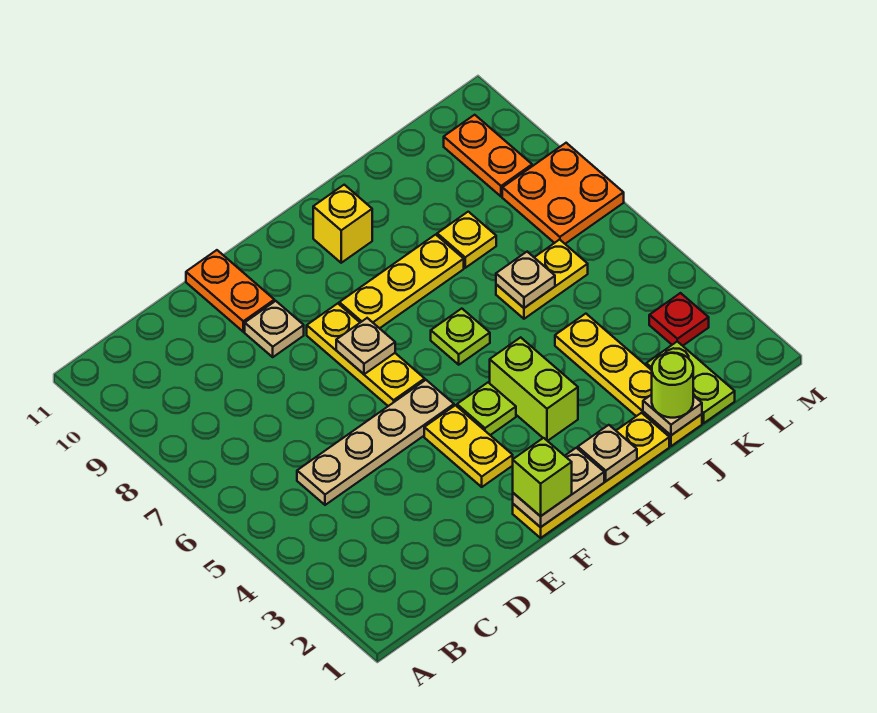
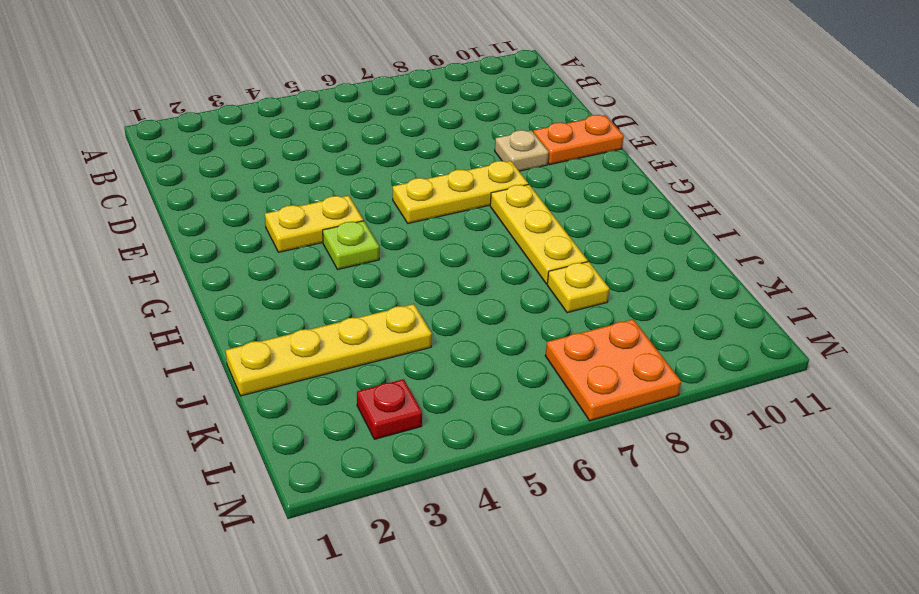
none -> tan plate C5:F5 level 1
none -> yellow plate F1:I1 level 1
none -> lime brick H3:H4 level 1

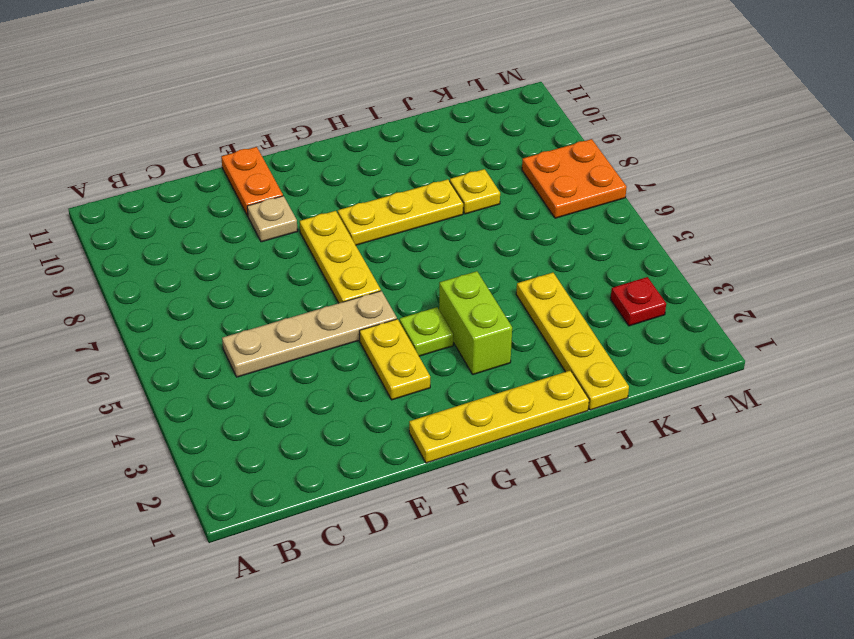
none -> lime plate H6 level 1
none -> yellow brick H10 level 1
none -> yellow plate J6:K6 level 1

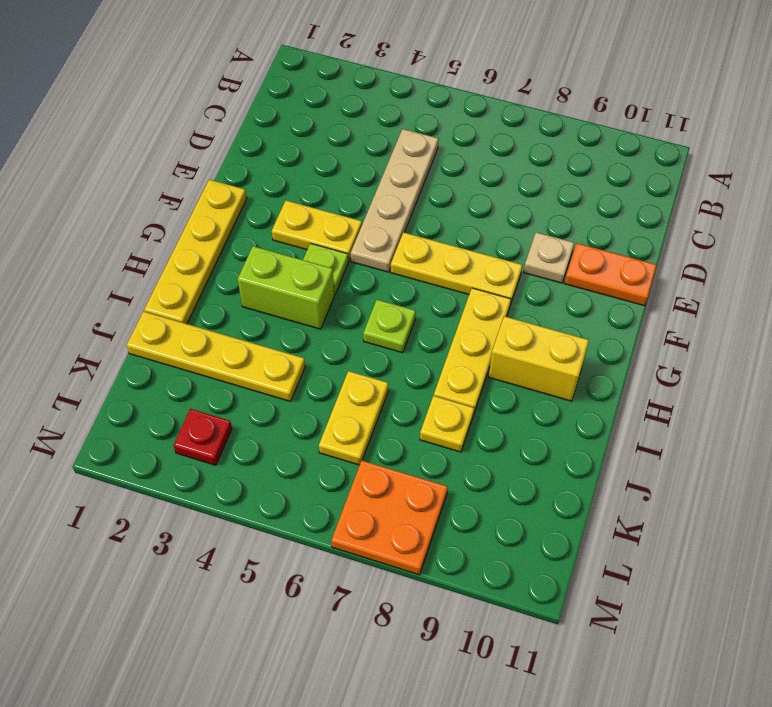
yellow brick H9:H10 level 1 -> yellow brick H10 level 1
none -> lime plate K1:K2 level 1
none -> orange plate L9:L10 level 1
none -> tan plate F1:G1 level 2

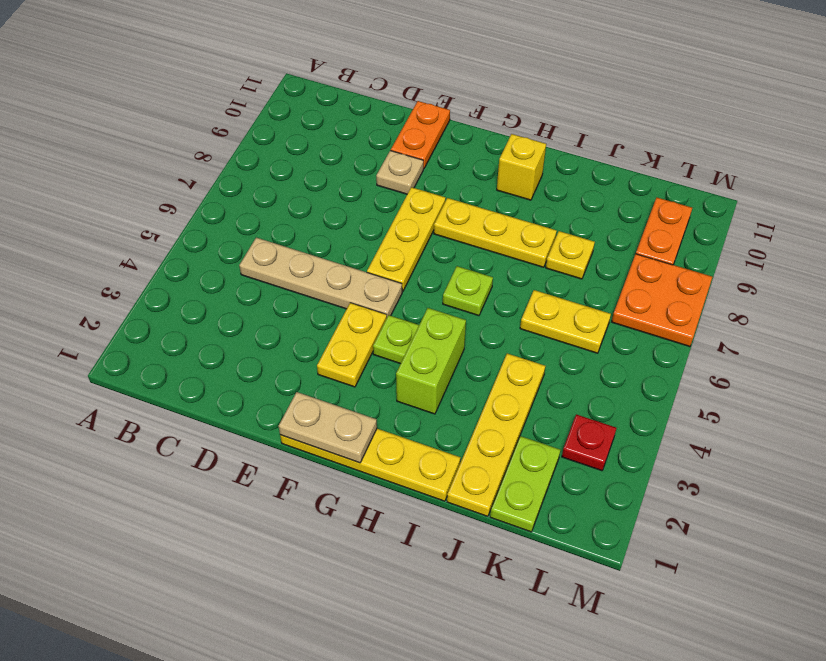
none -> tan plate F7 level 2
none -> tan plate H1 level 2
none -> tan plate J1 level 2

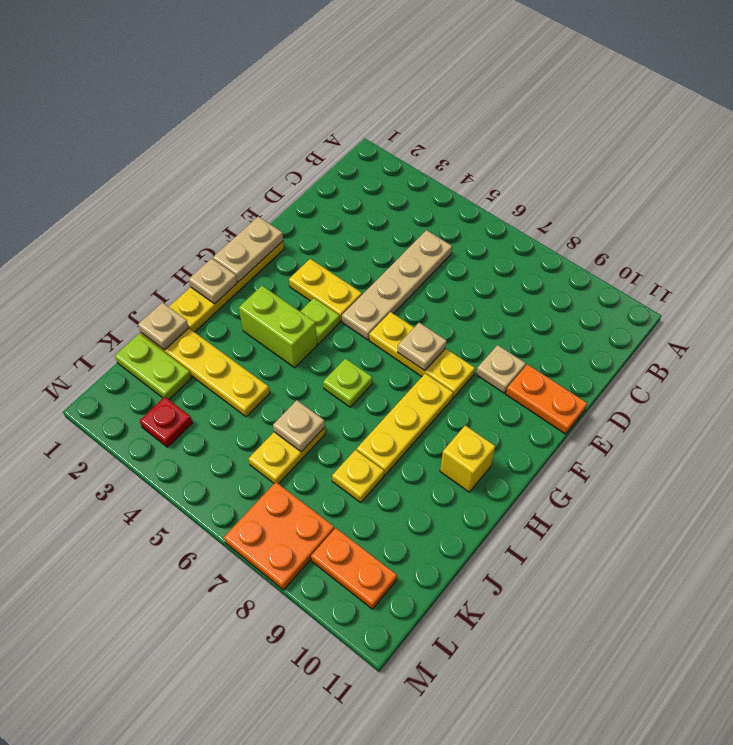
none -> lime brick F1 level 3
none -> lime round brick J1 level 3

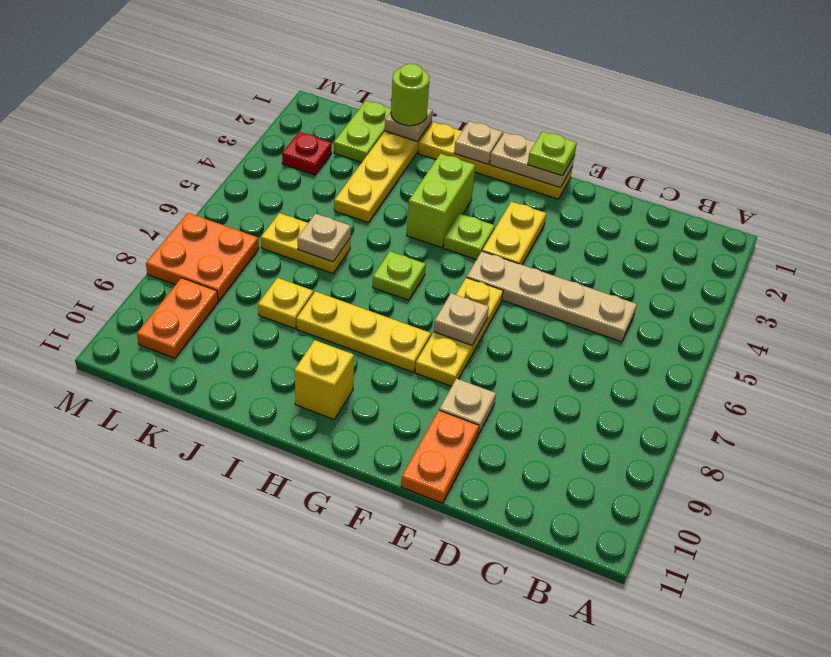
lime plate F1 level 3 -> lime brick F1 level 3

